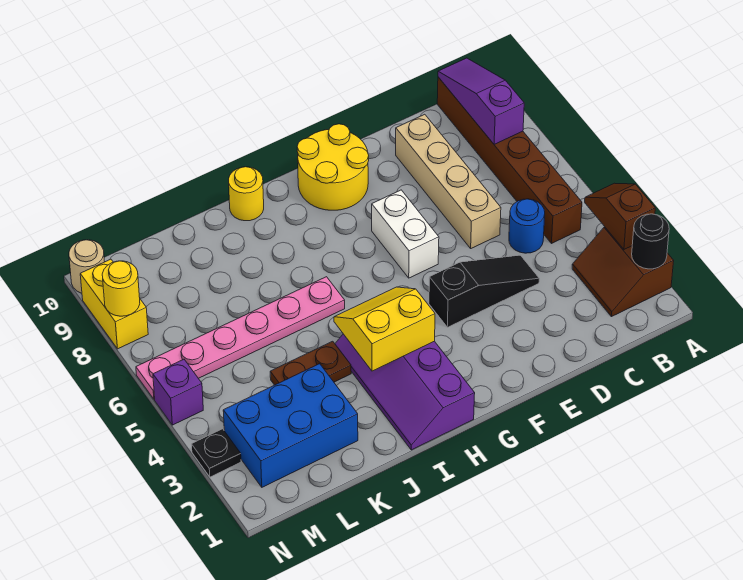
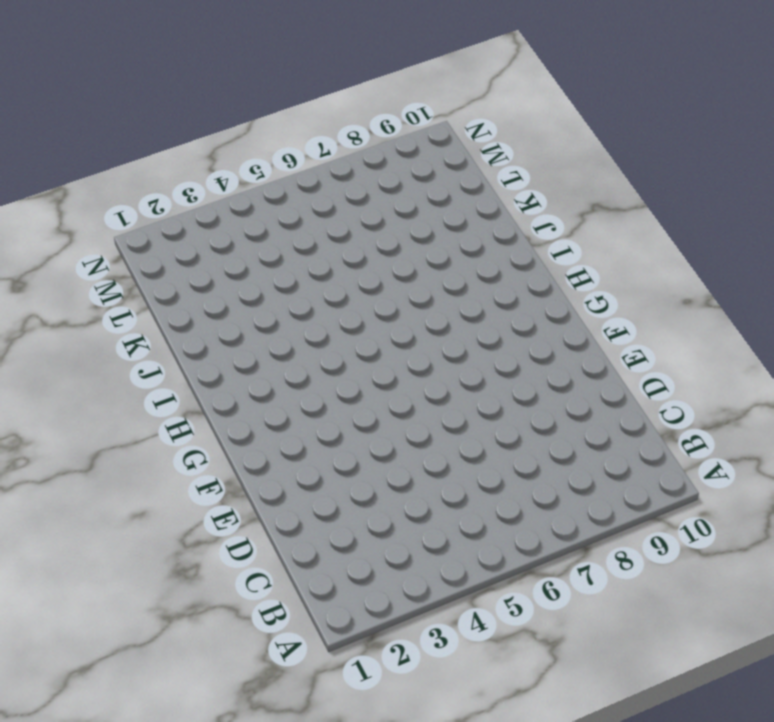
none -> brown slope A2:B3 level 1 top A
none -> brown brick B5:B10 level 1
none -> blue round brick C5 level 1

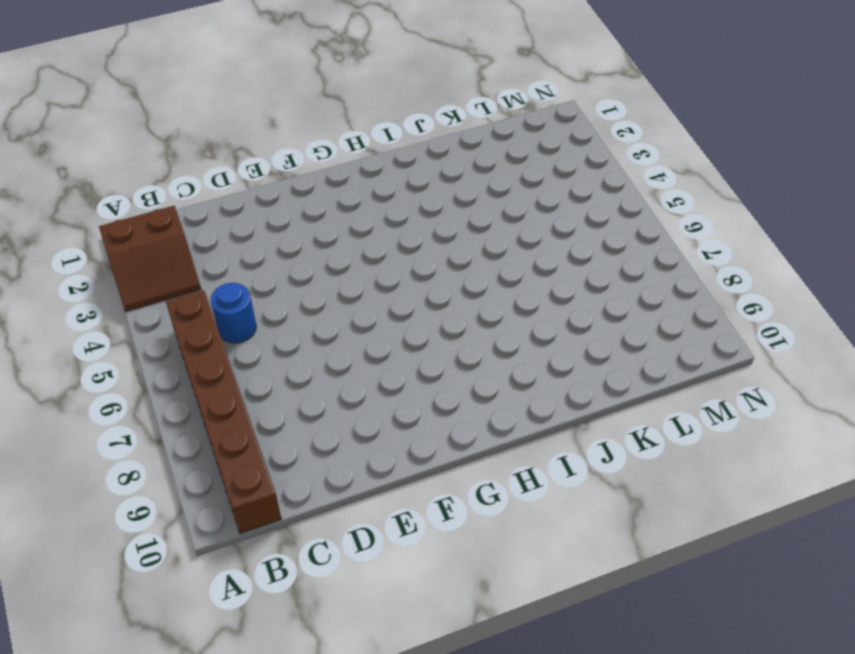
brown slope A2:B3 level 1 top 2 -> brown slope A2:B3 level 1 top A
none -> black slope D4:F4 level 1 top F
none -> tan brick D6:D9 level 1
none -> white brick F6:F7 level 1

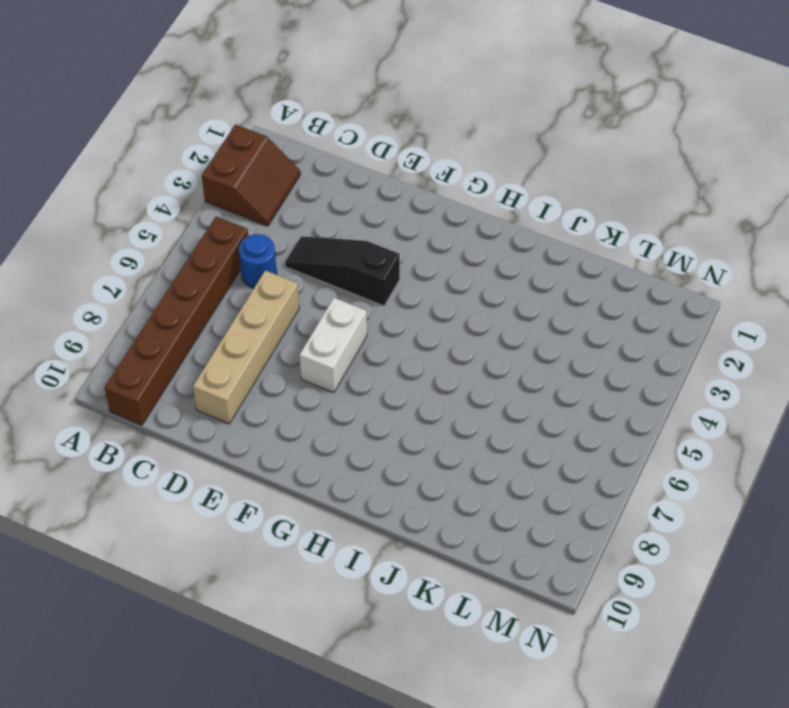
none -> yellow round brick F9:G10 level 1
none -> purple slope H1:I4 level 1 top H
none -> pink plate I6:N6 level 1

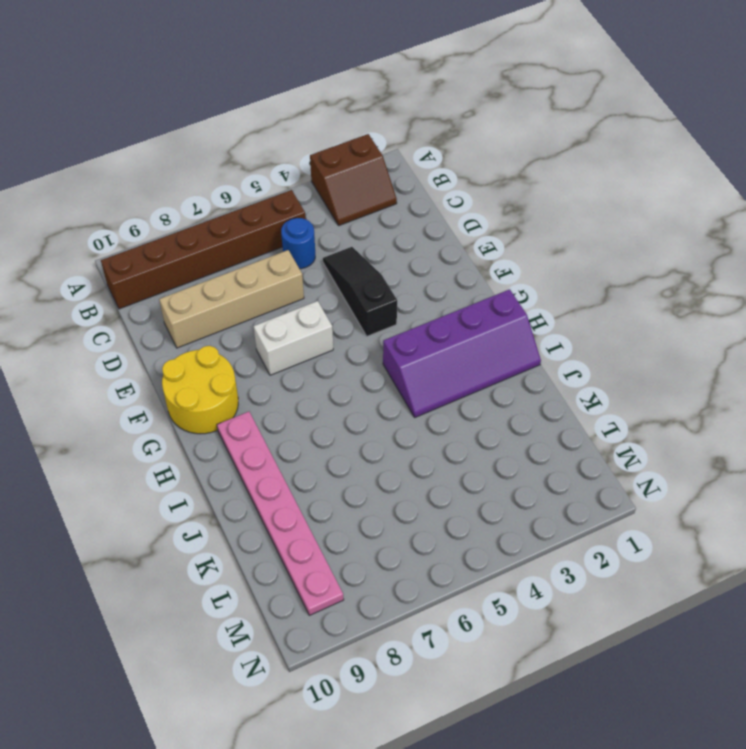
pink plate H9:M9 level 1 -> pink plate I6:N6 level 1
none -> yellow round brick I10 level 1
none -> brown plate J4:K4 level 1
none -> blue brick K2:M3 level 1

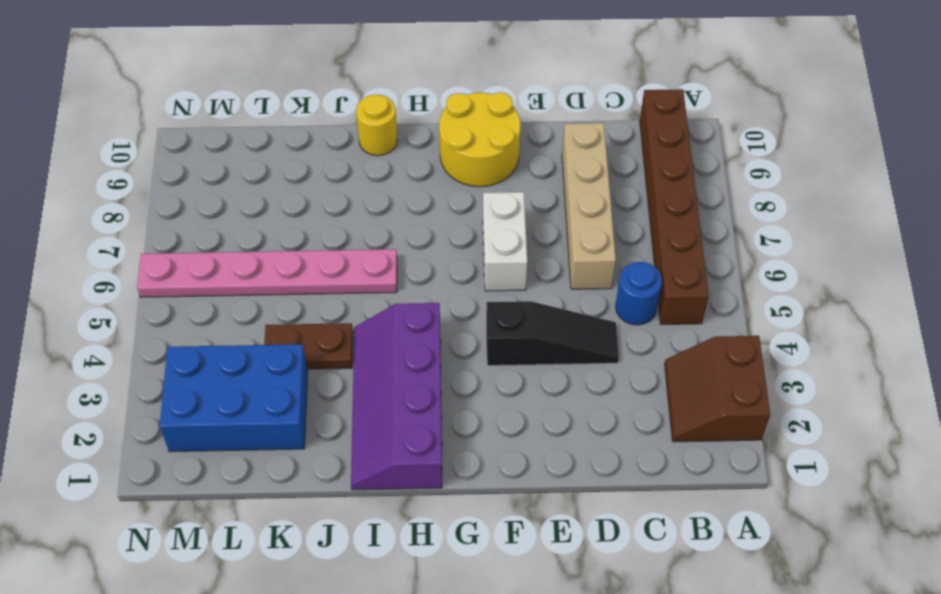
none -> black plate N3 level 1
none -> purple brick N5 level 1
none -> yellow brick N8:N9 level 1

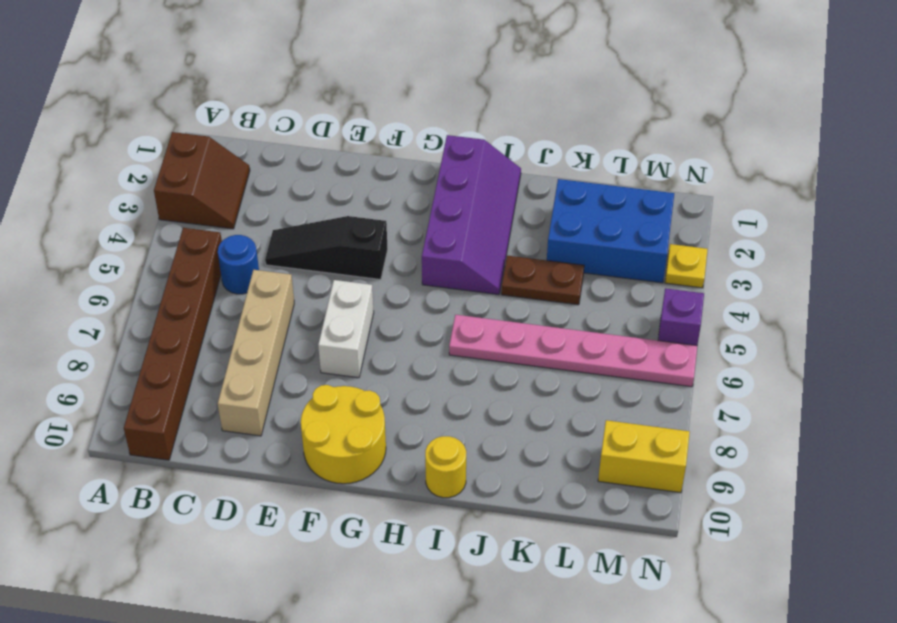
yellow brick M9:N9 level 1 -> yellow brick N8:N9 level 1
yellow plate N3 level 1 -> black plate N3 level 1
none -> tan round brick N10 level 1
none -> black round brick A2 level 2
none -> brown slope A3:A4 level 2 top 3

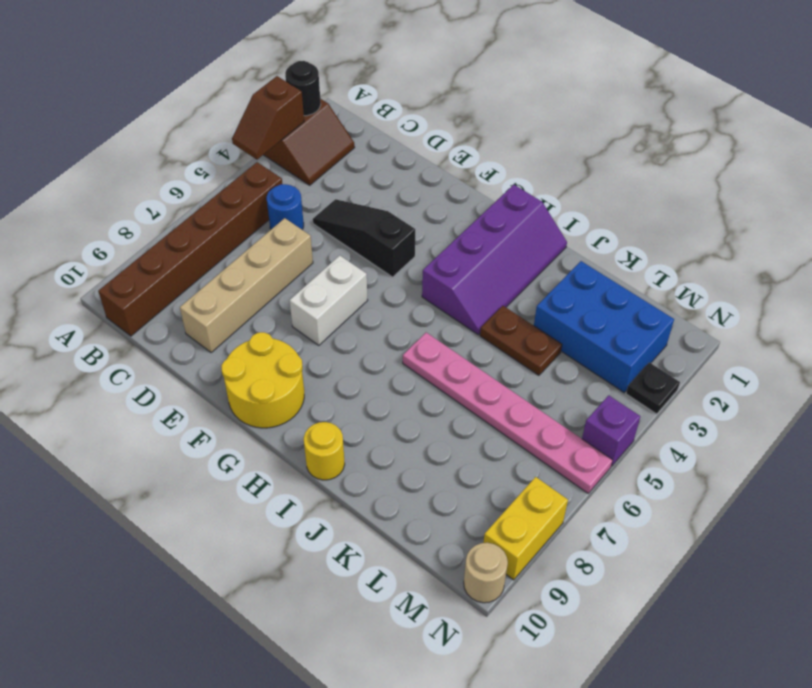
none -> purple slope B8:B10 level 2 top 8
none -> yellow slope H3:I4 level 2 top 3
none -> yellow round brick N8 level 2

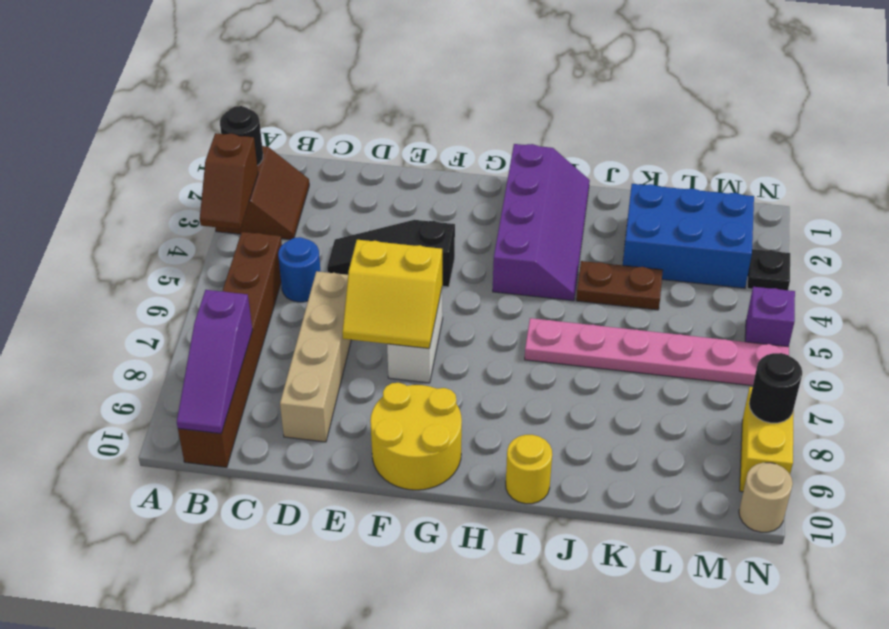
yellow slope E6:F7 level 2 top 6 -> yellow slope H3:I4 level 2 top 3
black round brick N8 level 2 -> yellow round brick N8 level 2

